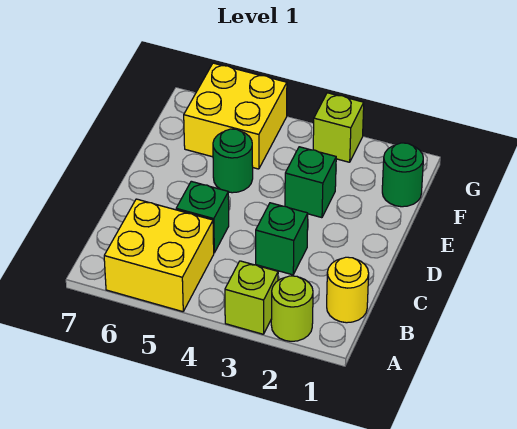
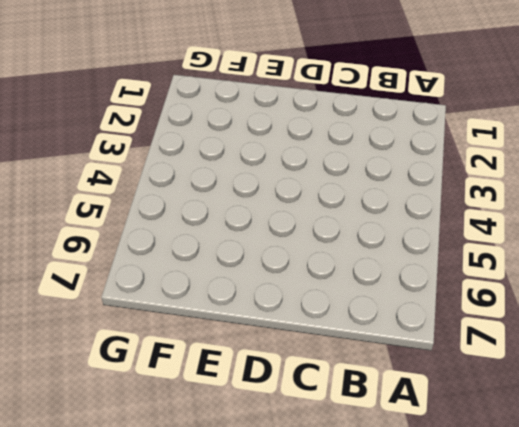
none -> lime round brick A2 level 1
none -> lime brick A3 level 1

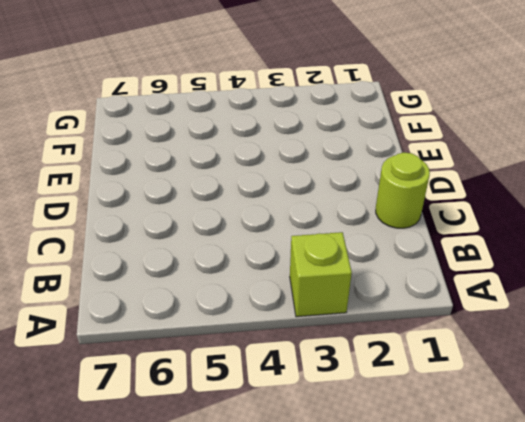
lime round brick C1 level 1 -> lime round brick A2 level 1
none -> yellow brick A5:B6 level 1
none -> yellow round brick B1 level 1

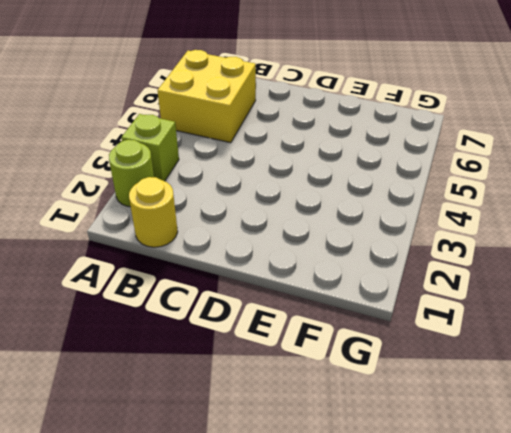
none -> green brick C3 level 1
none -> green brick C5 level 1

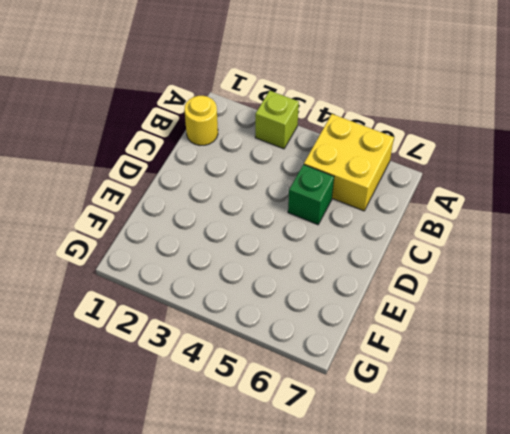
none -> lime round brick A2 level 1
none -> green brick C3 level 1

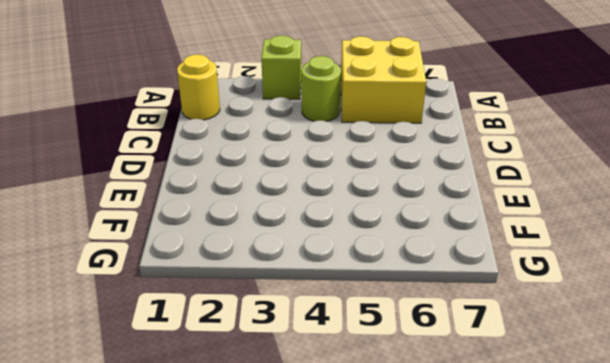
lime round brick B4 level 1 -> lime round brick A2 level 1
none -> green brick C3 level 1
none -> green brick C5 level 1

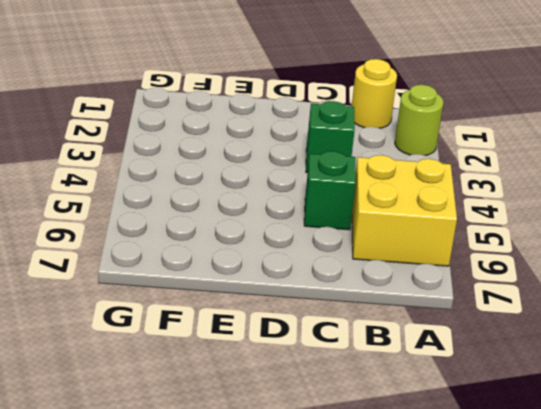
none -> lime brick A3 level 1
none -> green brick E3 level 1

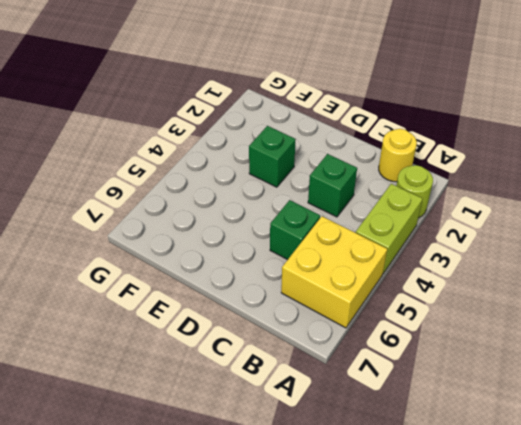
lime brick A3:A4 level 1 -> lime brick A3 level 1
none -> green round brick E5 level 1
none -> green round brick F1 level 1

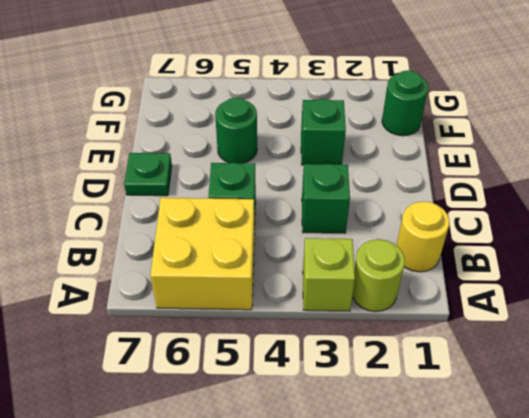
green plate D7 level 1 -> none
none -> yellow brick F5:G6 level 1
none -> lime brick G3 level 1

